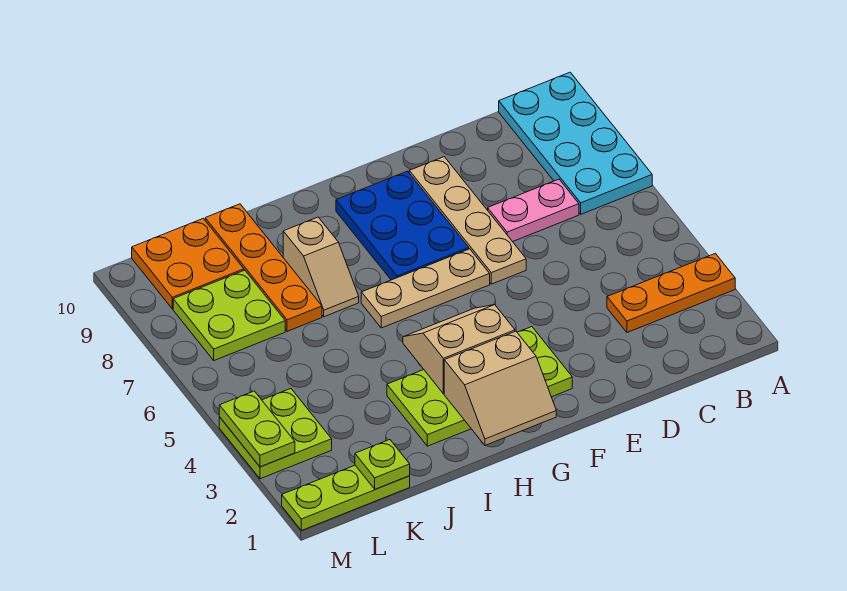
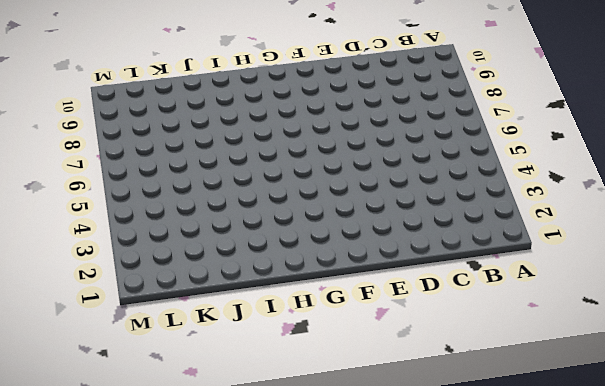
none -> orange plate A3:C3 level 1
none -> cyan plate A7:B10 level 1
none -> pink plate C7:D7 level 1

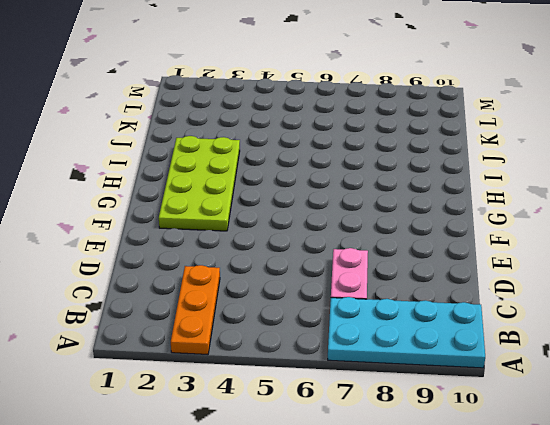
none -> tan plate E6:E9 level 1
none -> tan plate F6:H6 level 1
none -> blue plate F7:G9 level 1

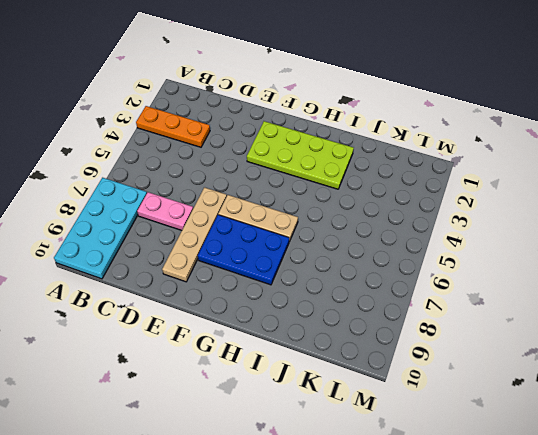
blue plate F7:H8 level 1 -> blue plate F7:G9 level 1
none -> tan slope I7:I8 level 1 top 8
none -> orange plate J7:J10 level 1
none -> lime plate K1:M1 level 1

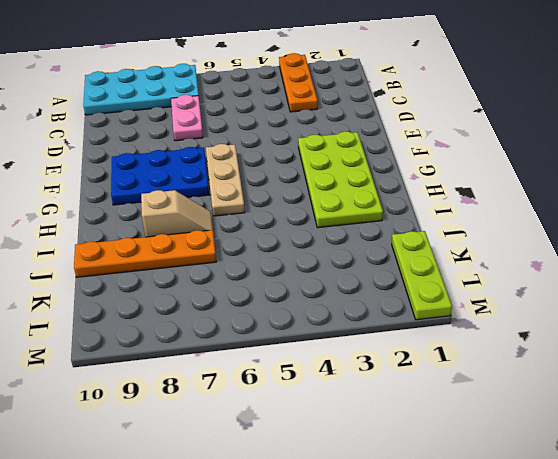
none -> tan plate E6:E9 level 1
none -> lime plate K7:L8 level 1
none -> orange plate K9:L10 level 1

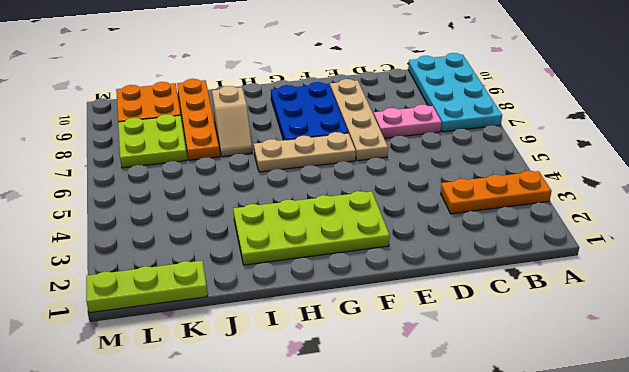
none -> lime plate L3:M4 level 1
none -> tan slope G1:H2 level 2 top 2
none -> tan slope G3:H4 level 2 top 3

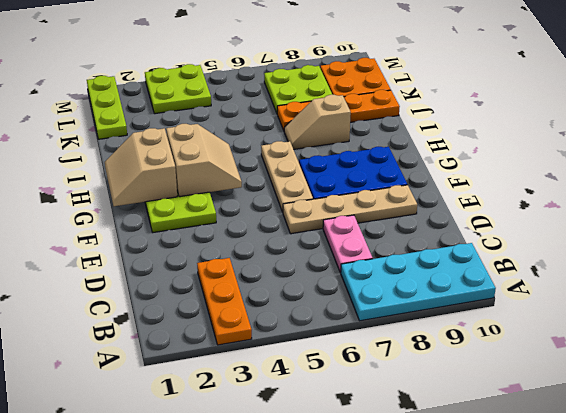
none -> lime plate K1 level 2
none -> lime plate M3:M4 level 2

